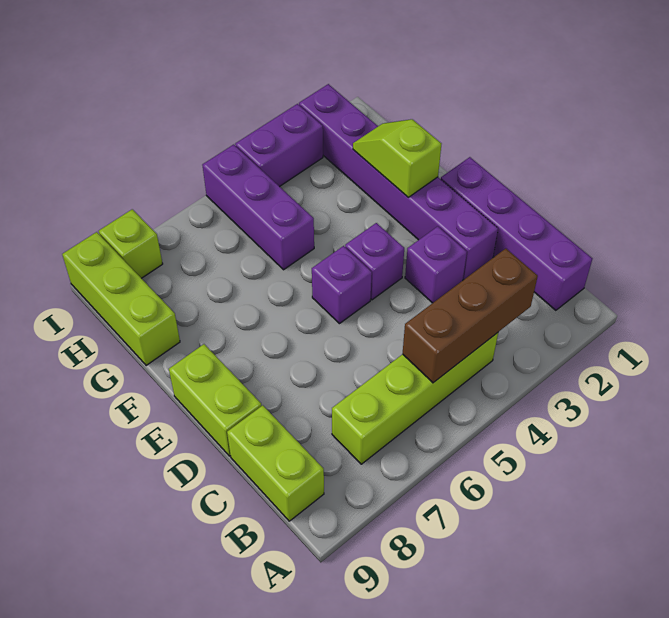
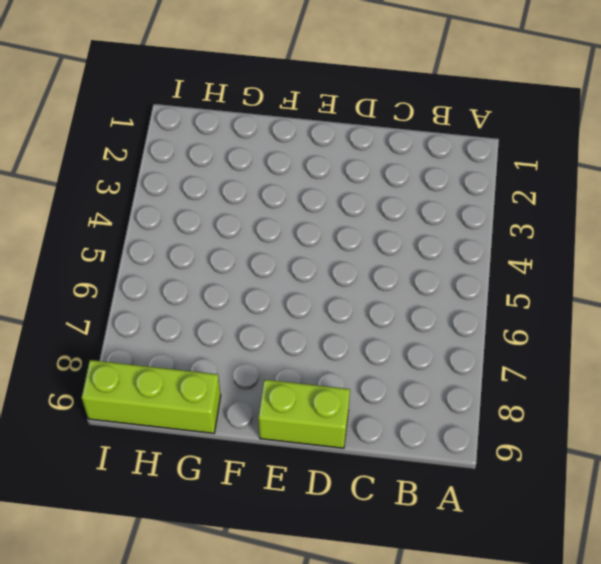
none -> purple brick B1:E1 level 1
none -> lime brick B4:B7 level 1
none -> lime brick B9:C9 level 1

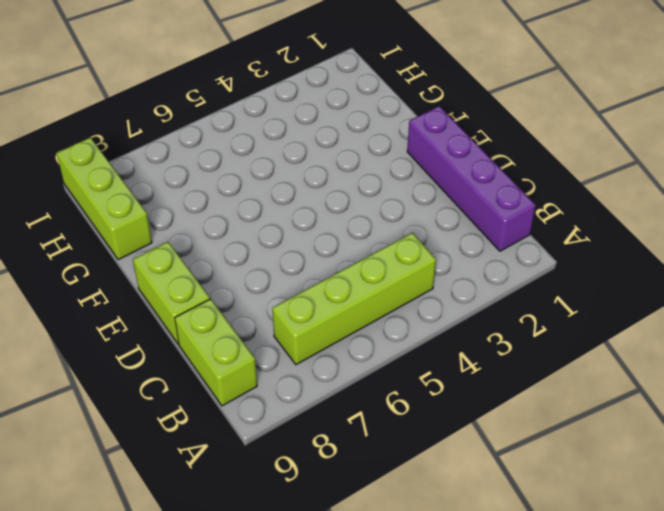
none -> purple brick D2:I2 level 1
none -> purple brick D3 level 1
none -> purple brick E4 level 1

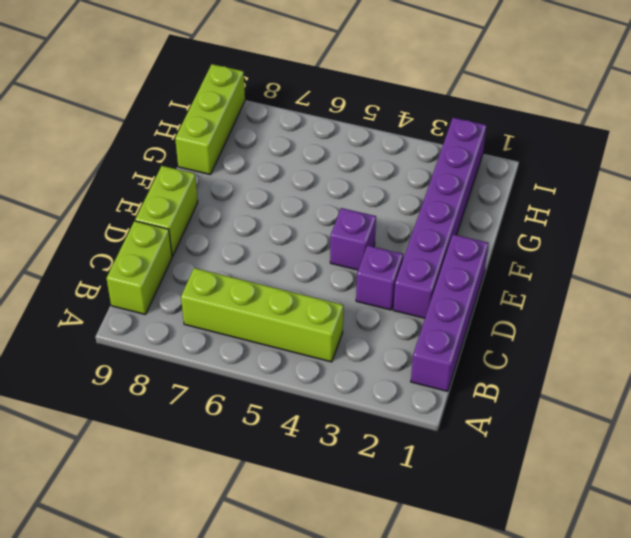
none -> purple brick E5 level 1
none -> purple brick G5:I5 level 1
none -> purple brick I3:I4 level 1

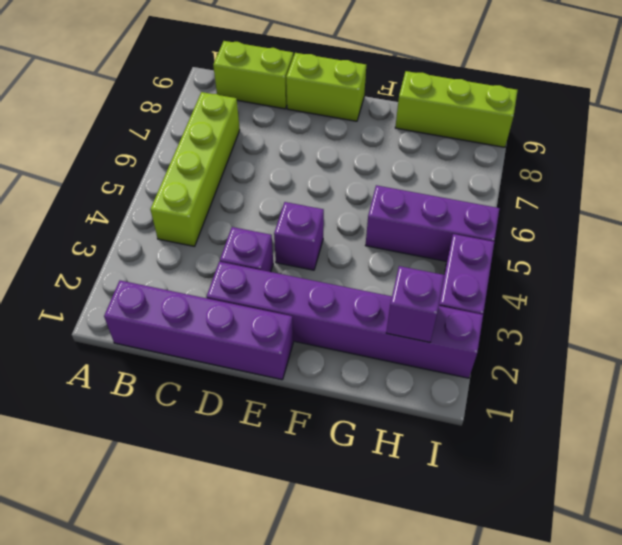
purple brick H2 level 2 -> purple brick E5 level 1
none -> lime brick I8 level 1
none -> brown brick B3:B5 level 2
none -> lime slope F2:G2 level 2 top F

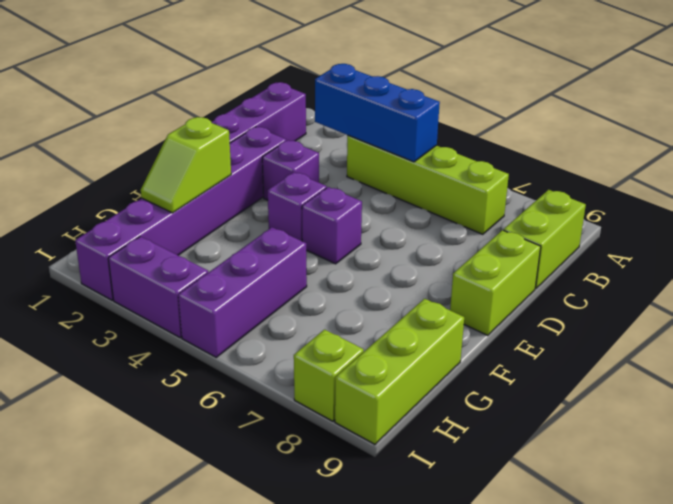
blue brick B3:B5 level 2 -> brown brick B3:B5 level 2

